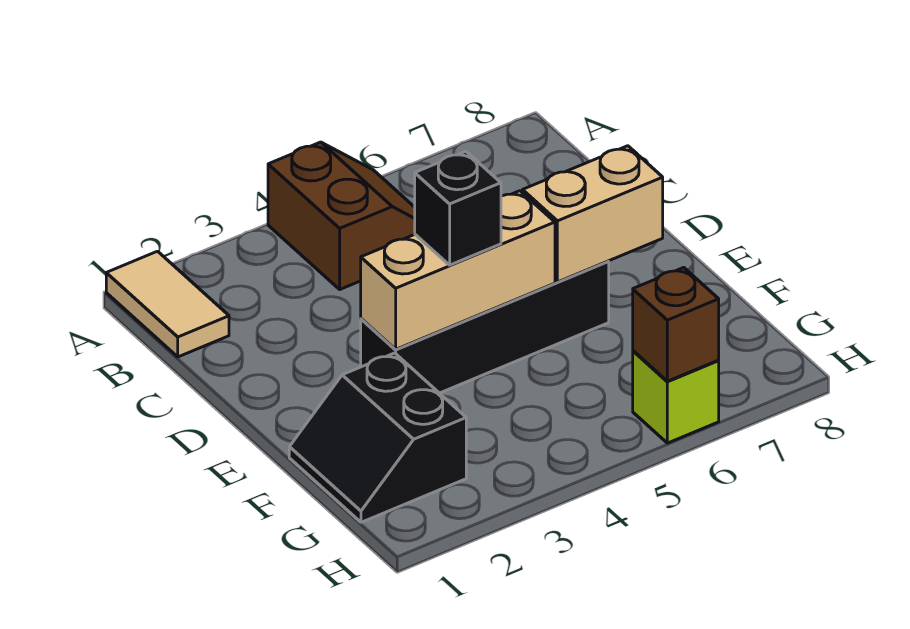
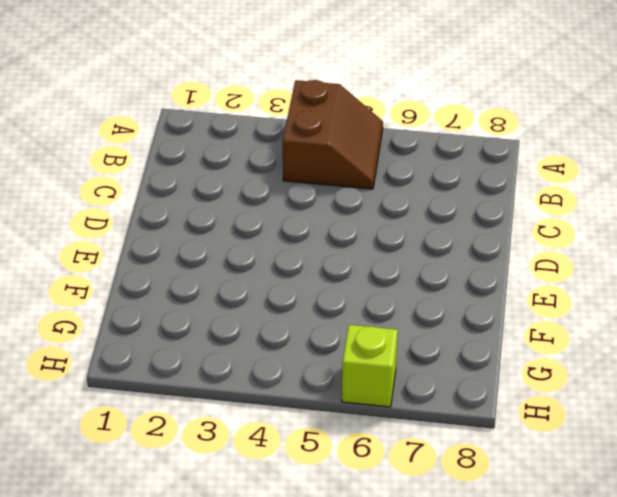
none -> tan tile A1:B1 level 1
none -> black brick E3:E6 level 1

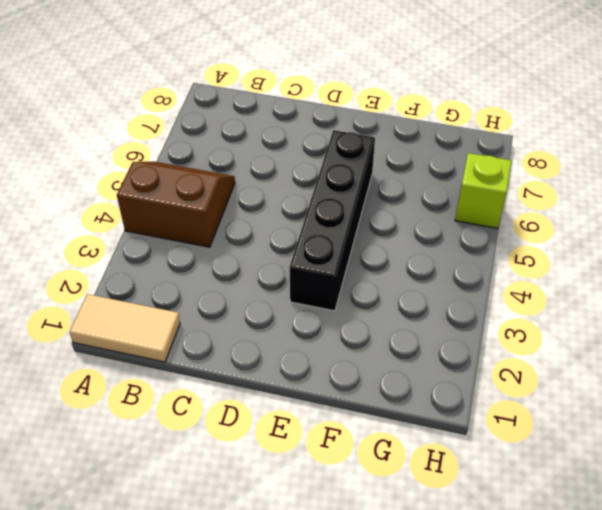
none -> black slope F1:G2 level 1 top 2
none -> tan brick E3:E5 level 2

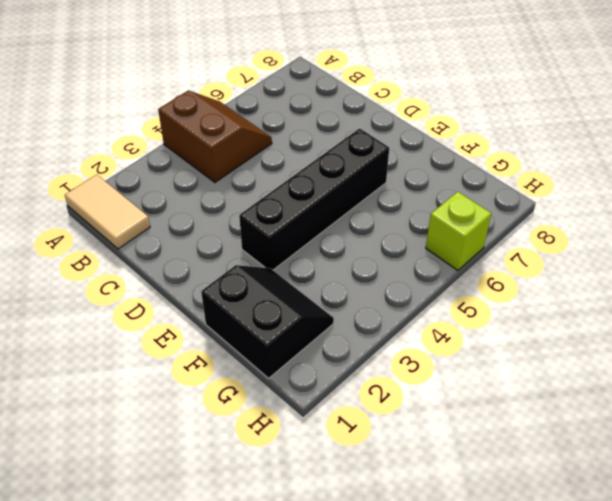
black slope F1:G2 level 1 top 1 -> black slope F1:G2 level 1 top 2
none -> tan brick E3:E5 level 2
none -> tan brick E6:E7 level 2

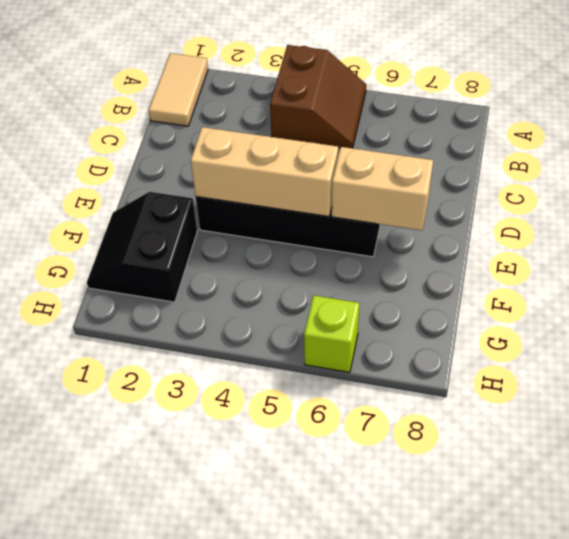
none -> brown brick H6 level 2
none -> black brick E4 level 3

